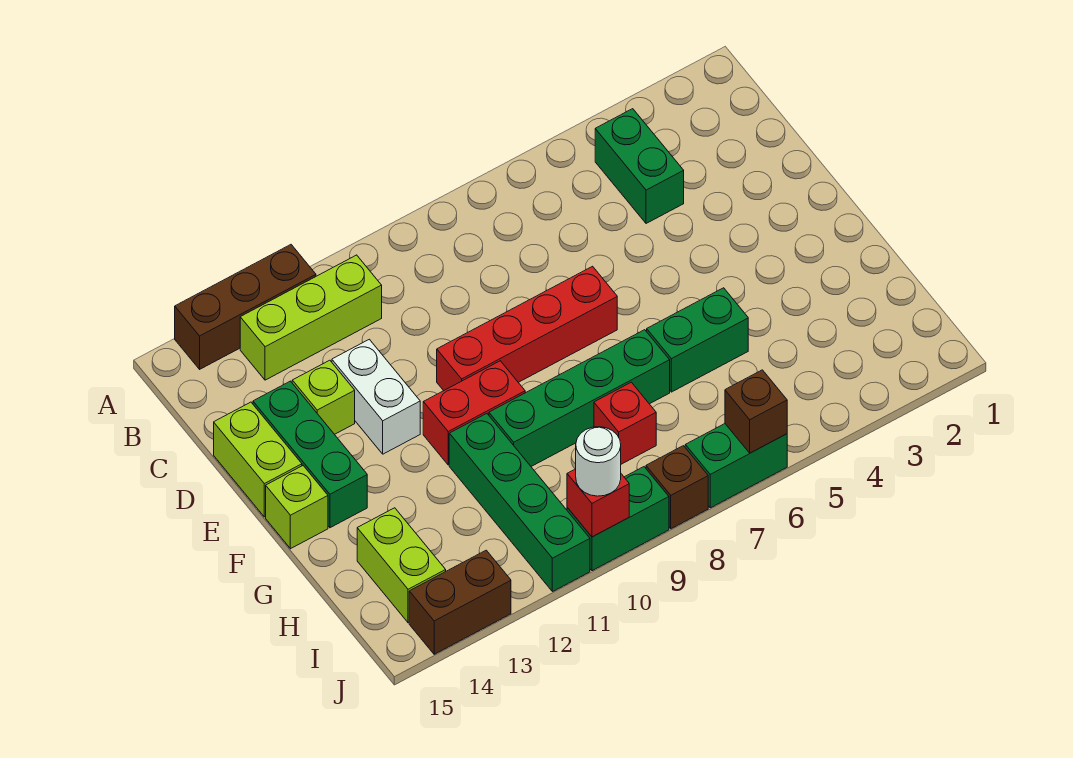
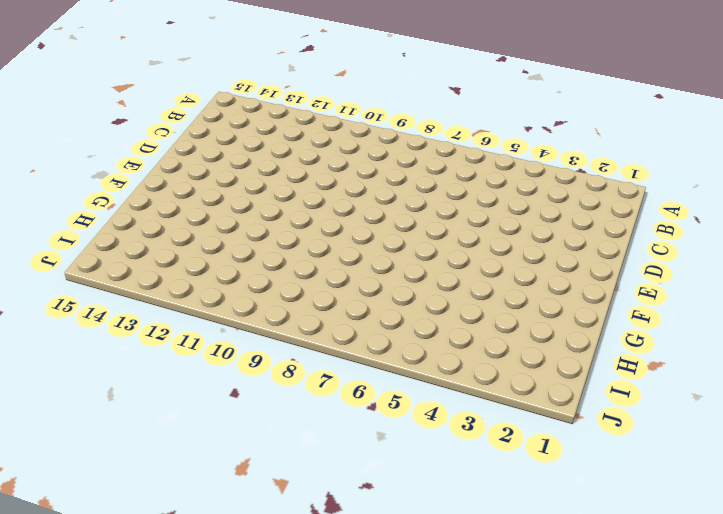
none -> brown brick A12:A14 level 1
none -> green brick B4:C4 level 1
none -> lime brick B11:B13 level 1

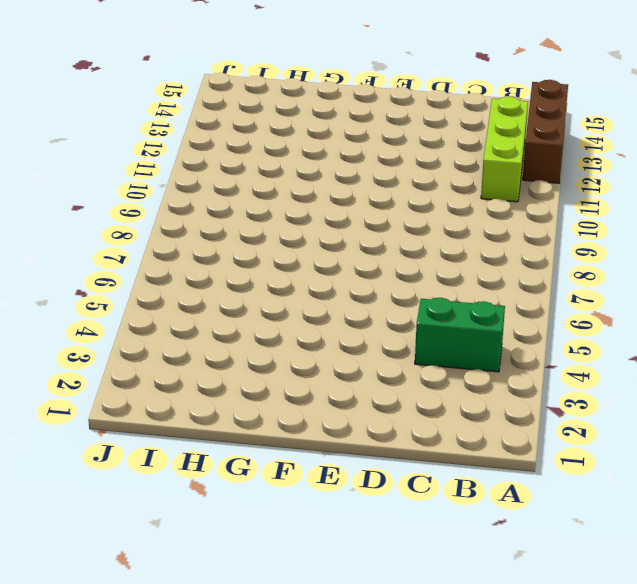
none -> white brick D12:E12 level 1
none -> lime brick D13 level 1
none -> green brick D14:F14 level 1

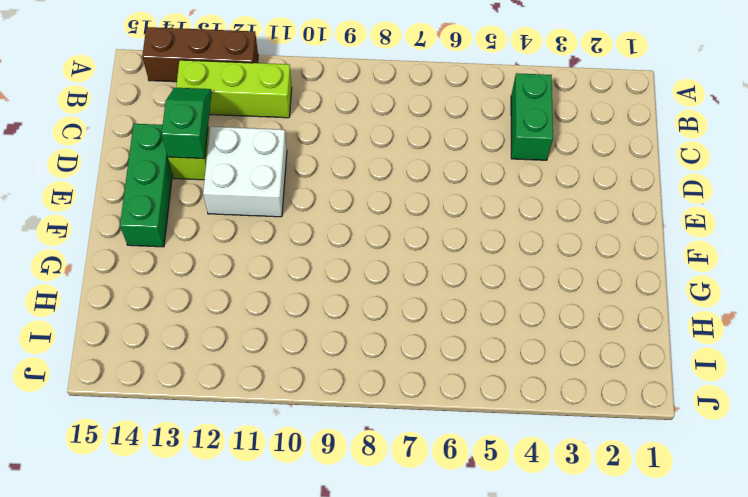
green slope C13:D13 level 2 top D -> none
white brick D11:E12 level 1 -> white brick D12:E12 level 1
none -> lime brick D15:E15 level 1
none -> red brick E7:E10 level 1
none -> red brick F10:F11 level 1

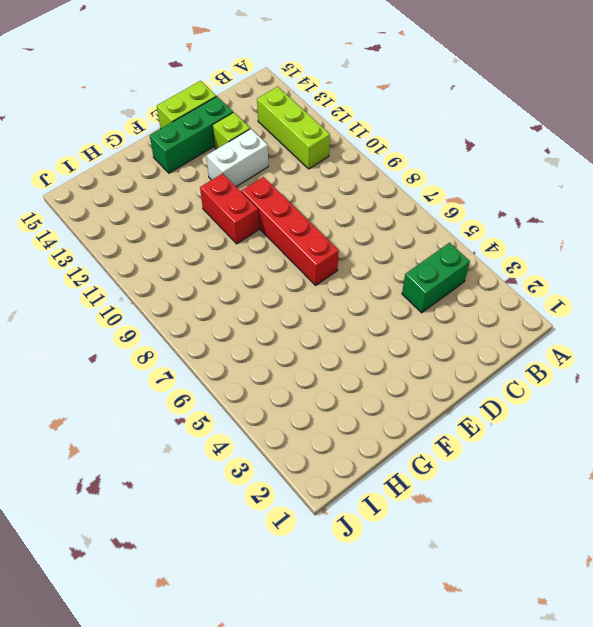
none -> brown brick A12:A14 level 1
none -> lime brick F15 level 1
none -> green brick G5:G6 level 1

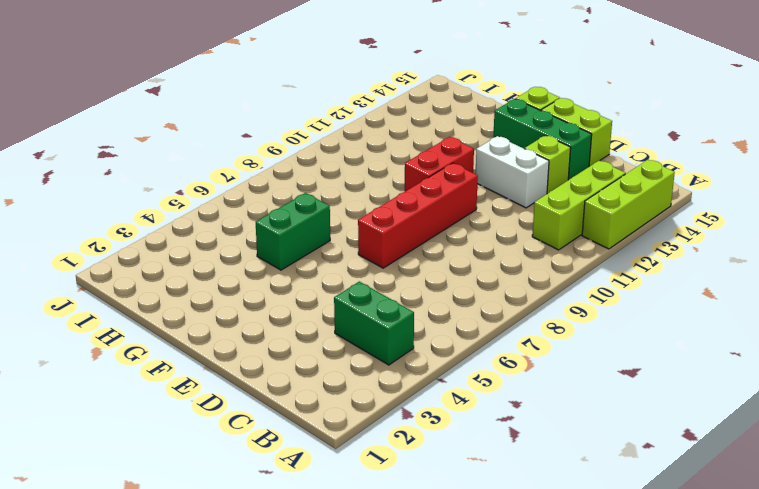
lime brick A12:A14 level 1 -> brown brick A12:A14 level 1
none -> green brick G7:G10 level 1
none -> green brick G11:J11 level 1
none -> red brick H8 level 1

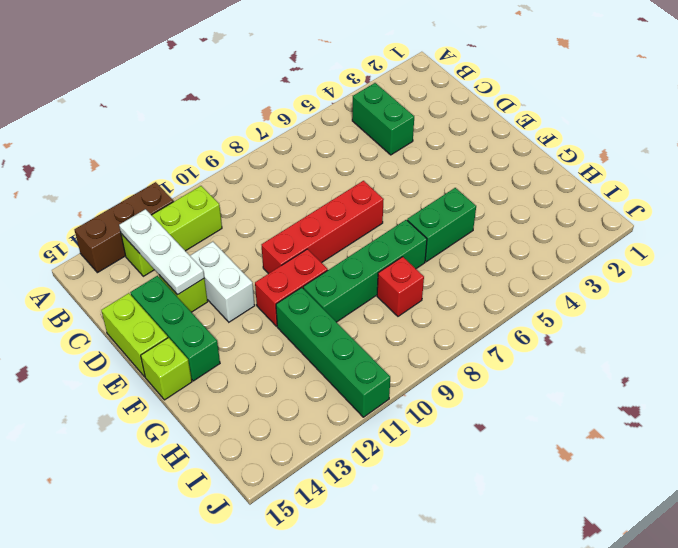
white plate B13:D13 level 2 -> none
none -> lime brick H14:I14 level 1
none -> green brick J6:J7 level 1
none -> brown brick J8 level 1

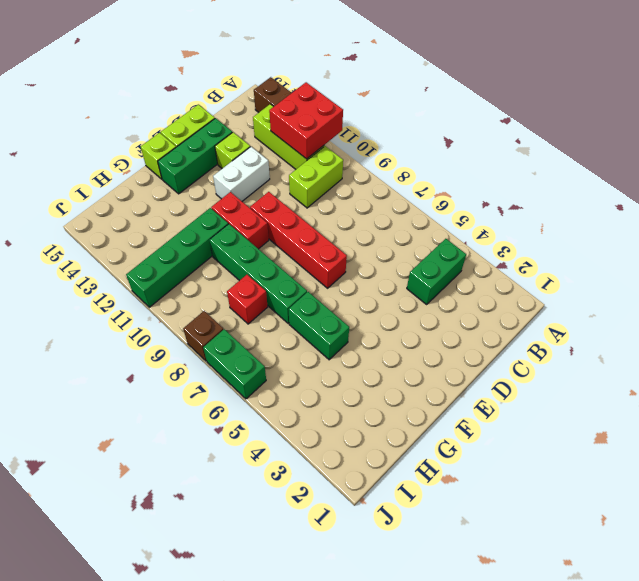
red brick A11:B12 level 2 -> none
lime brick B10:C10 level 1 -> lime brick H14:I14 level 1
none -> green brick J9:J10 level 1
none -> brown brick J13:J14 level 1
none -> brown brick J6 level 2

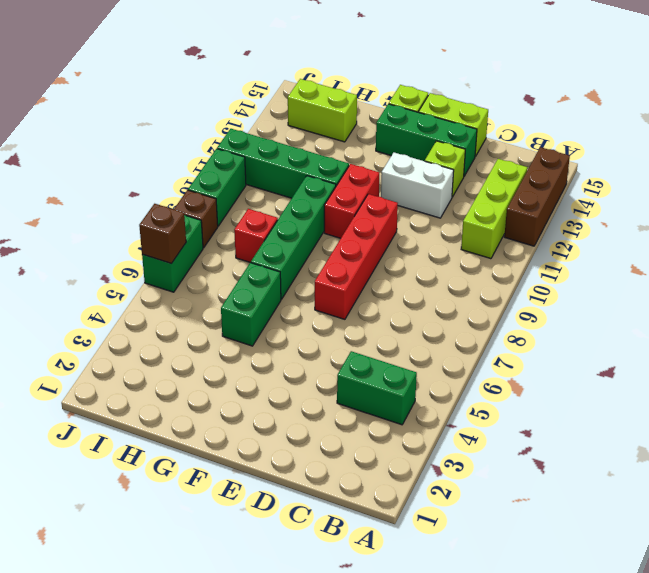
none -> brown brick J13:J14 level 1
none -> red brick J10 level 2
none -> white round brick J10 level 3

